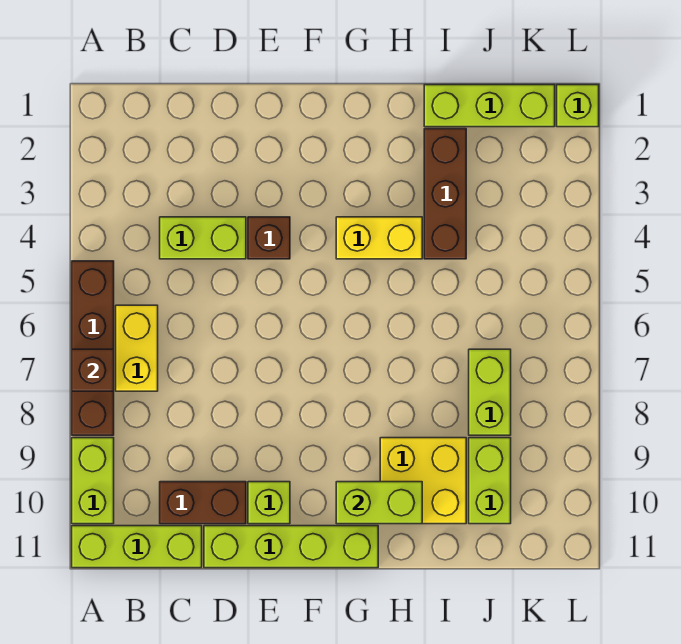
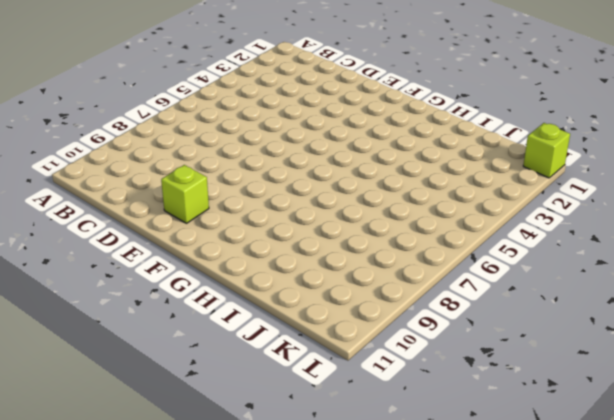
none -> brown brick A5:A8 level 1
none -> lime brick A9:A10 level 1
none -> lime brick A11:C11 level 1

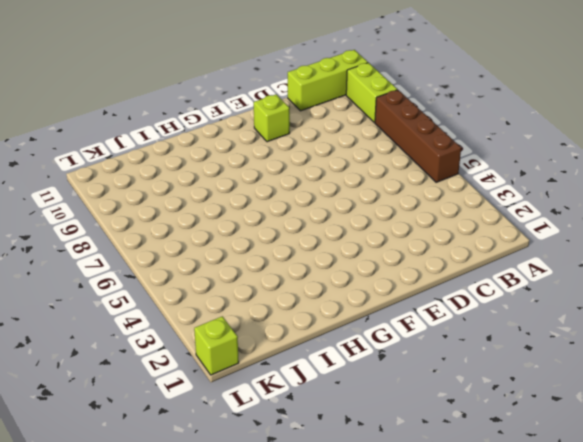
none -> yellow brick B6:B7 level 1
none -> lime brick C4:D4 level 1
none -> brown brick C10:D10 level 1

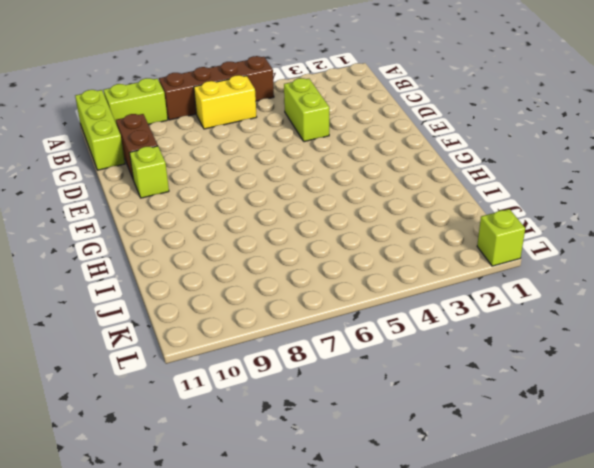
none -> lime brick D11:G11 level 1
none -> brown brick E4 level 1
none -> yellow brick G4:H4 level 1

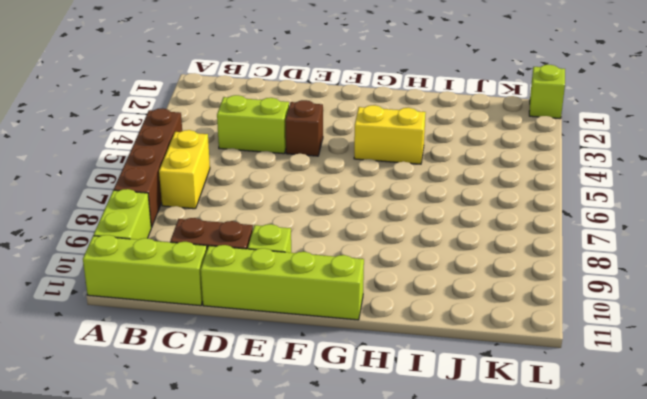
none -> yellow brick H9:I10 level 1
none -> lime brick I1:K1 level 1
none -> brown brick I2:I4 level 1

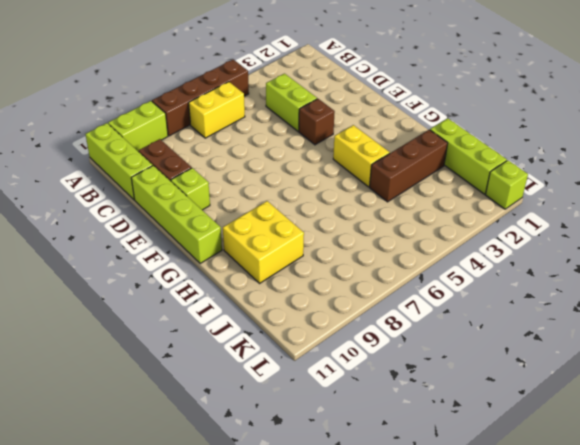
none -> lime brick J7:J8 level 1
none -> lime brick J9:J10 level 1
none -> brown brick A7 level 2

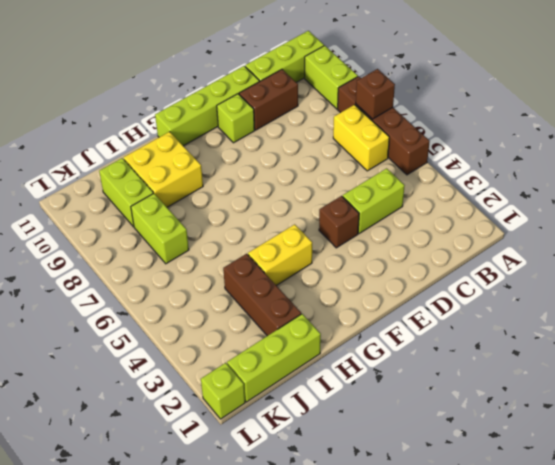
none -> lime brick G10:H10 level 2

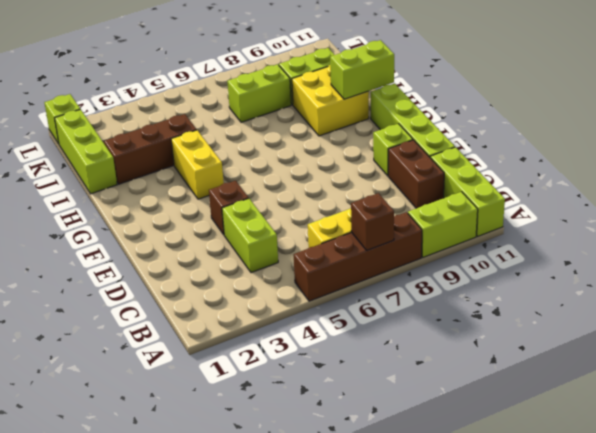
lime brick H10:H11 level 2 -> lime brick G10:H10 level 2

